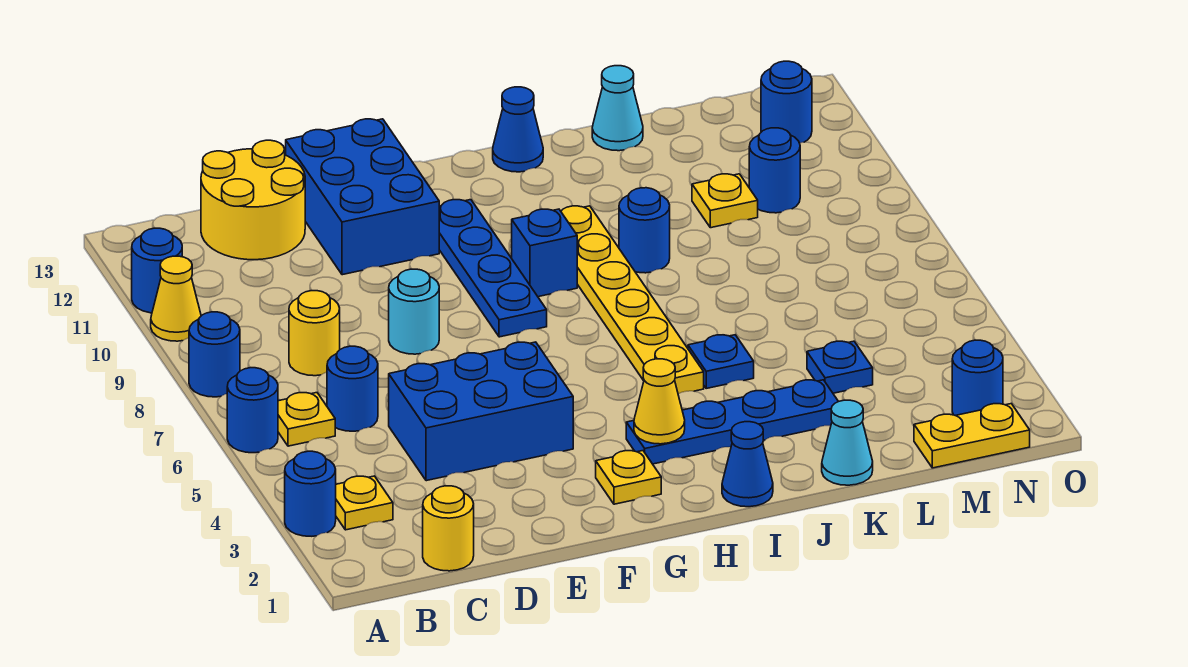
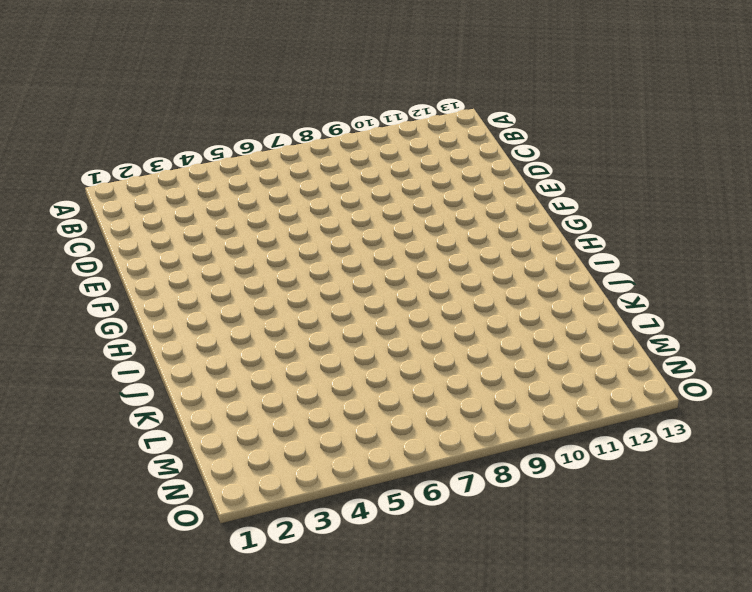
none -> blue round brick A3 level 1
none -> blue round brick A6 level 1
none -> blue round brick A8 level 1
none -> yellow cone A10 level 1

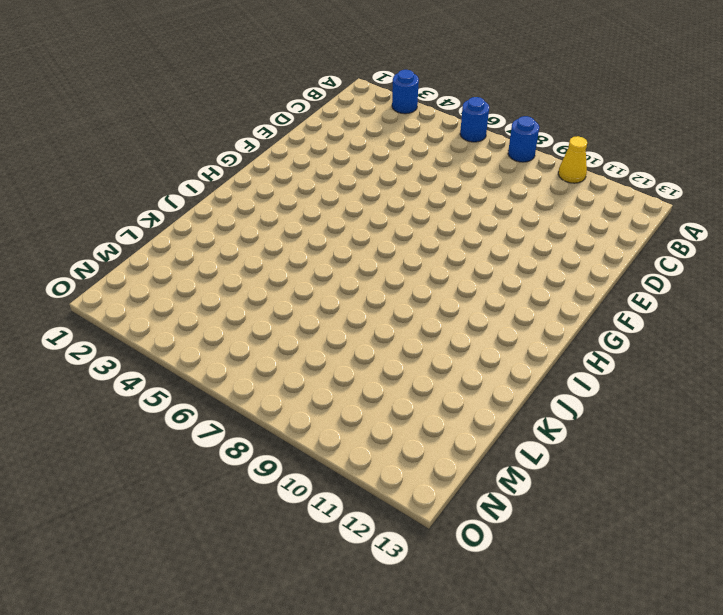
none -> blue round brick A11 level 1
none -> yellow plate B3 level 1
none -> yellow plate B6 level 1
none -> yellow round brick C1 level 1

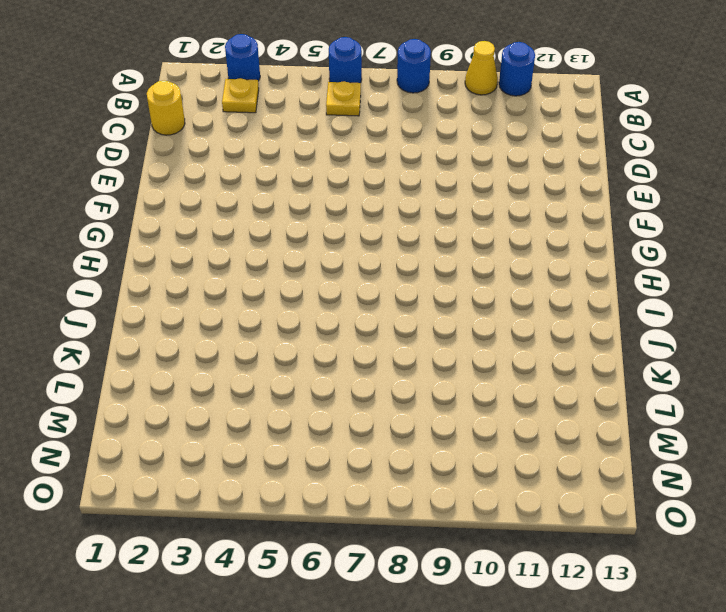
none -> blue round brick C6 level 1
none -> yellow round brick C8 level 1
none -> yellow round brick C12:D13 level 1
none -> blue brick D4:F5 level 1

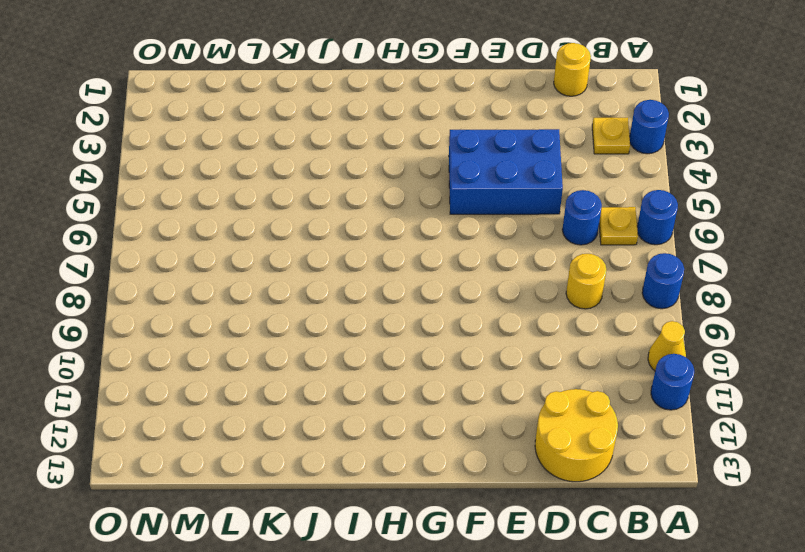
none -> cyan round brick E8 level 1
none -> blue brick E11:F13 level 1
none -> yellow plate G2 level 1
none -> blue plate G8:G11 level 1

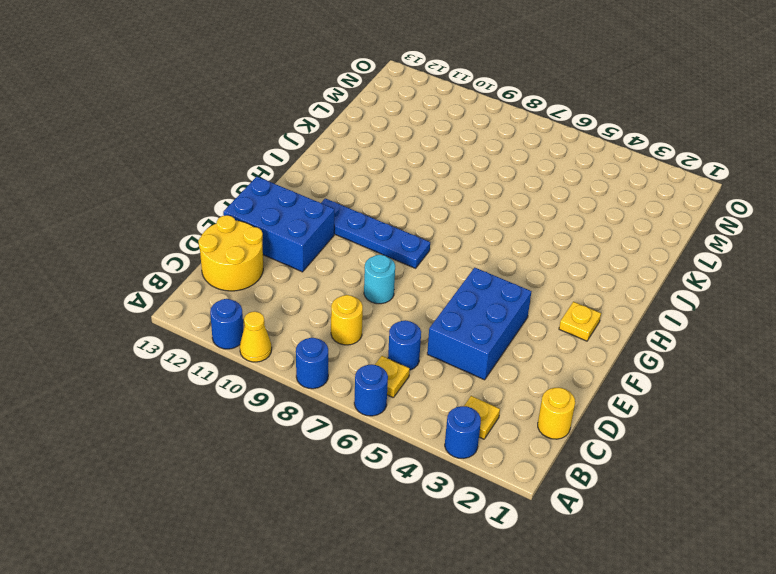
none -> blue plate H3:K3 level 1
none -> blue brick H9 level 1
none -> blue cone I1 level 1
none -> yellow plate I5:I10 level 1

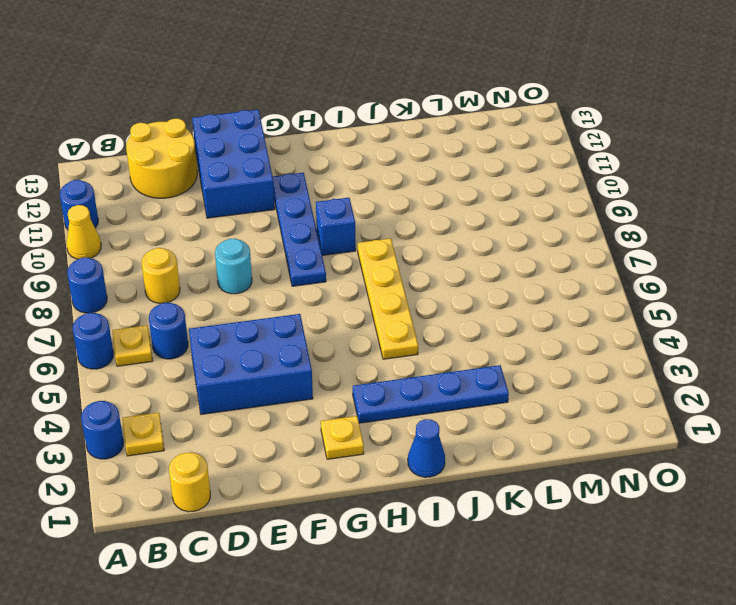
yellow plate I5:I8 level 1 -> yellow plate I5:I10 level 1
none -> blue cone I13 level 1
none -> blue plate J5 level 1
none -> blue round brick J9 level 1
none -> cyan cone K1 level 1

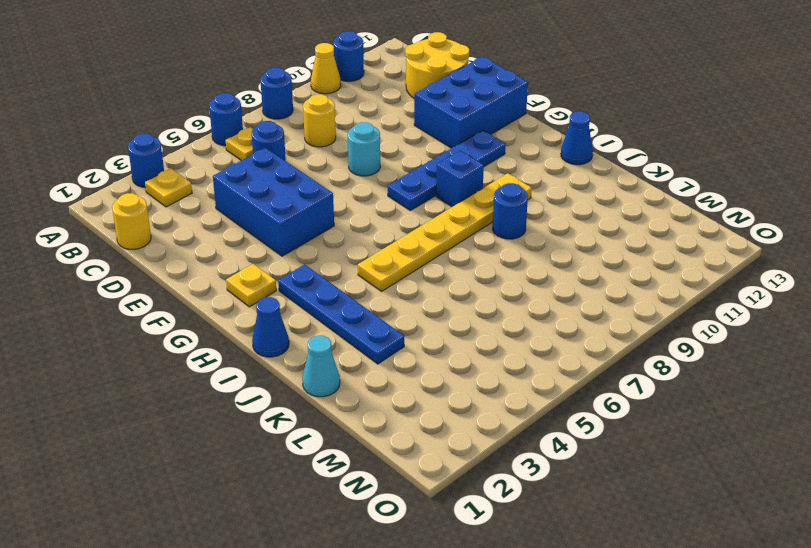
none -> blue plate J5 level 1
none -> cyan cone K13 level 1
none -> blue plate L4 level 1
none -> yellow plate L10 level 1

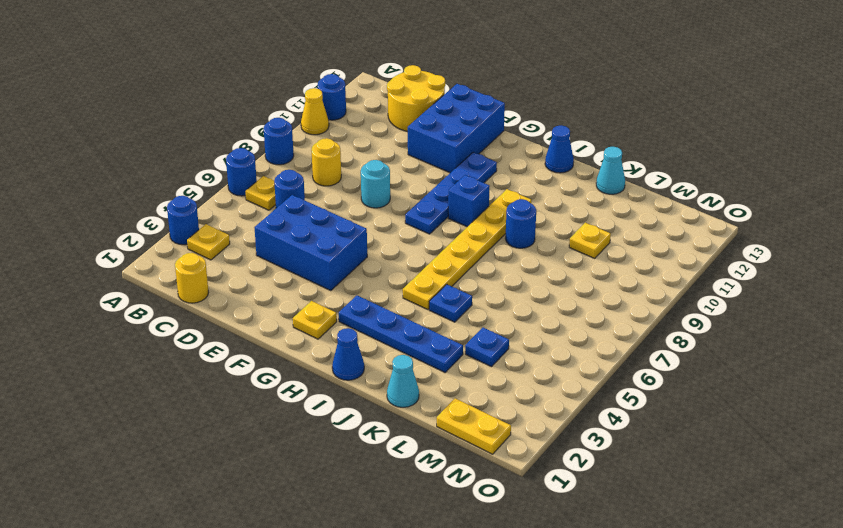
none -> blue round brick M10 level 1
none -> blue round brick N2 level 1
none -> blue round brick N12 level 1
none -> yellow cone H3 level 2

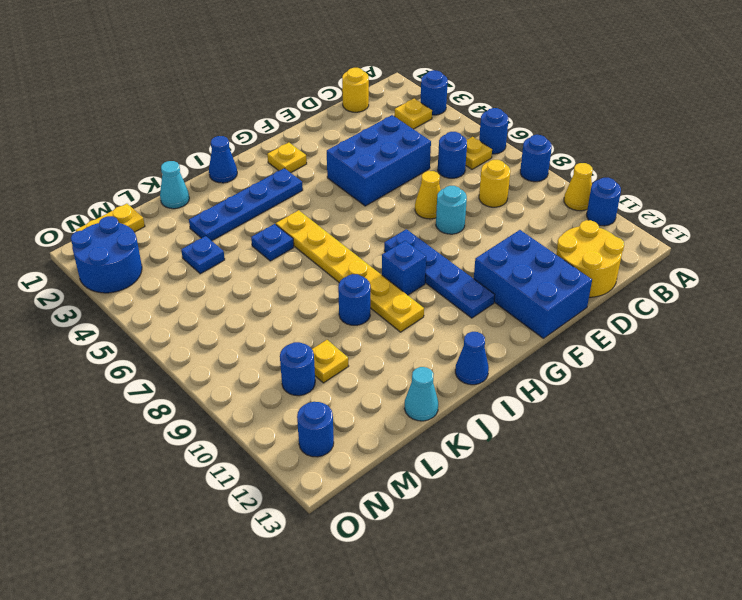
yellow cone E7 level 1 -> yellow cone H3 level 2
blue round brick N2:O3 level 1 -> blue round brick N2 level 1

